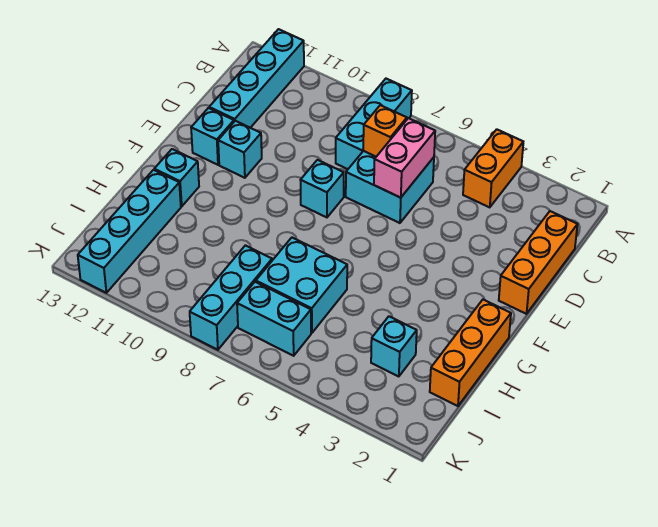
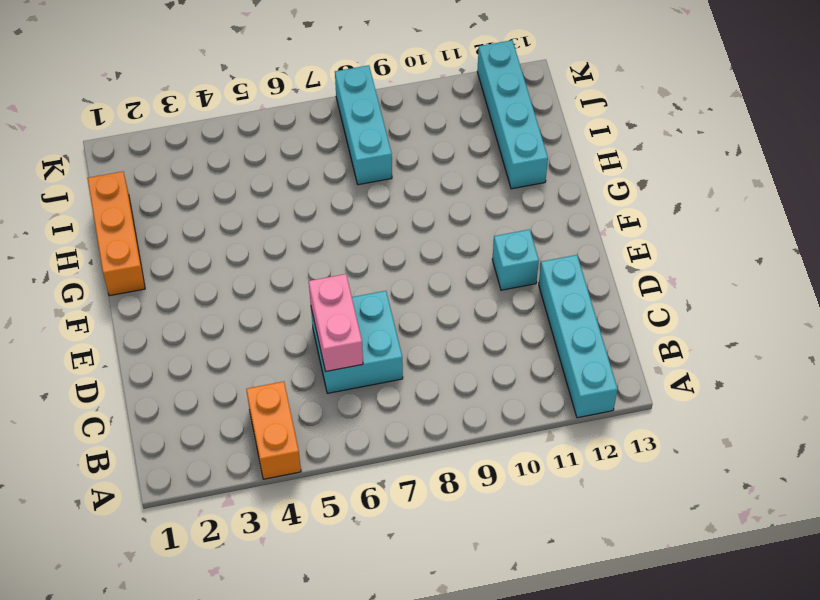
none -> cyan brick A8:C8 level 1
none -> orange brick C1:E1 level 1
none -> cyan brick E8 level 1

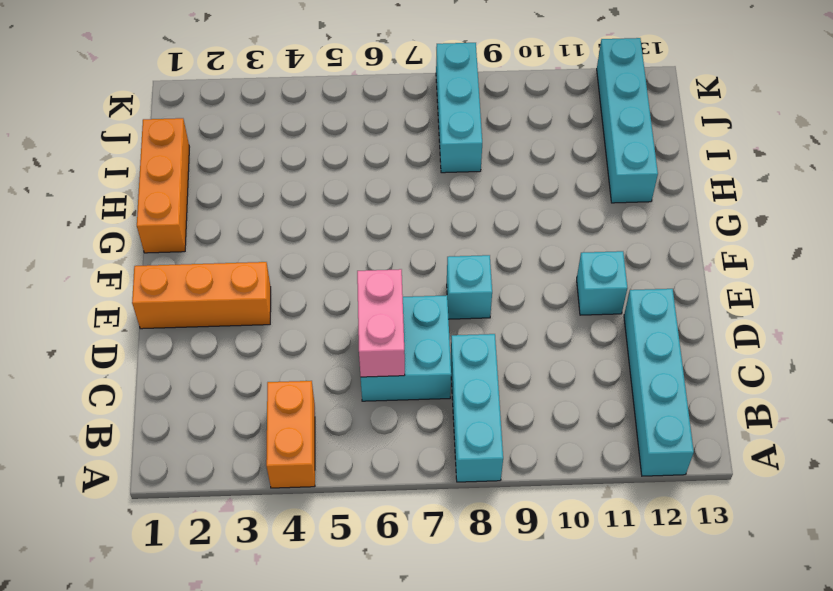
orange brick E1:E3 level 1 -> orange brick C1:E1 level 1
none -> cyan brick E12 level 1
none -> cyan brick G12 level 1
none -> cyan brick H6:I7 level 1

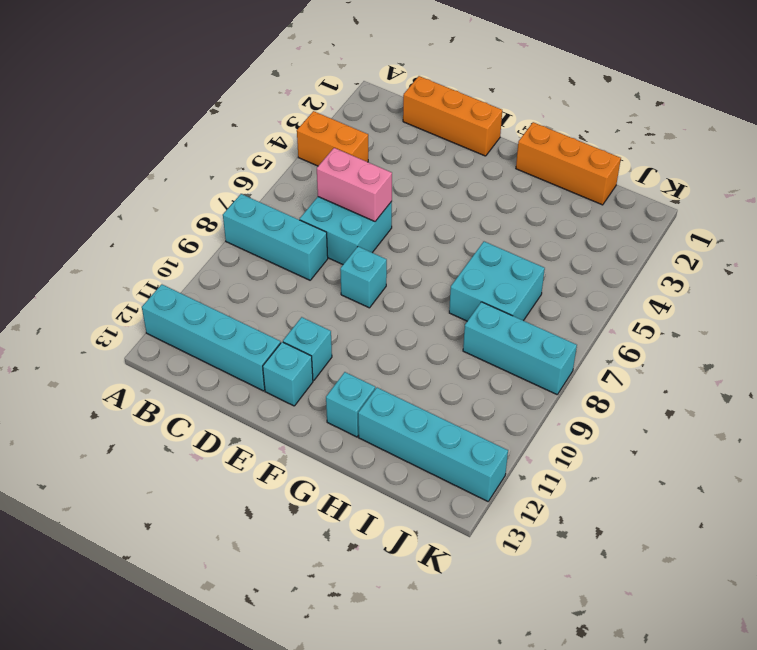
none -> cyan brick I3 level 1
none -> cyan brick J6:J7 level 1
none -> orange brick C7 level 2

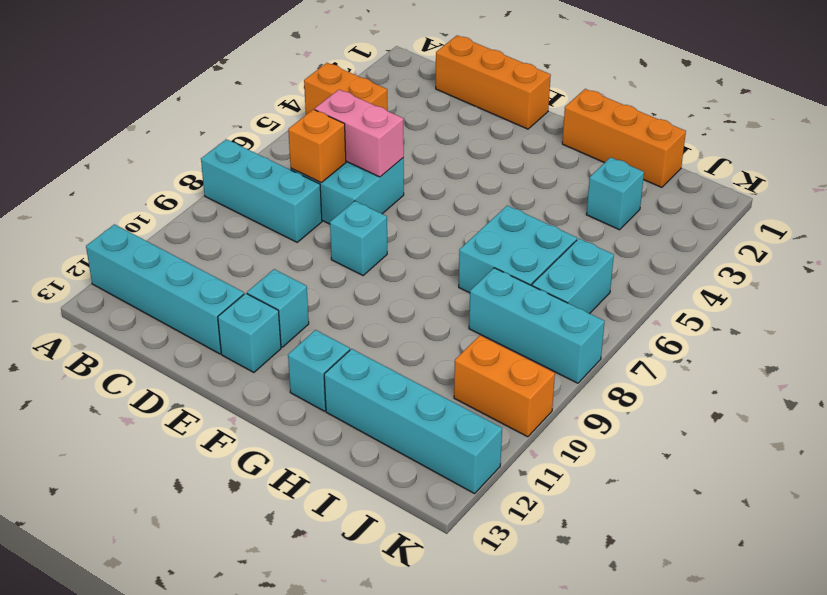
orange brick J10:K10 level 1 -> none

